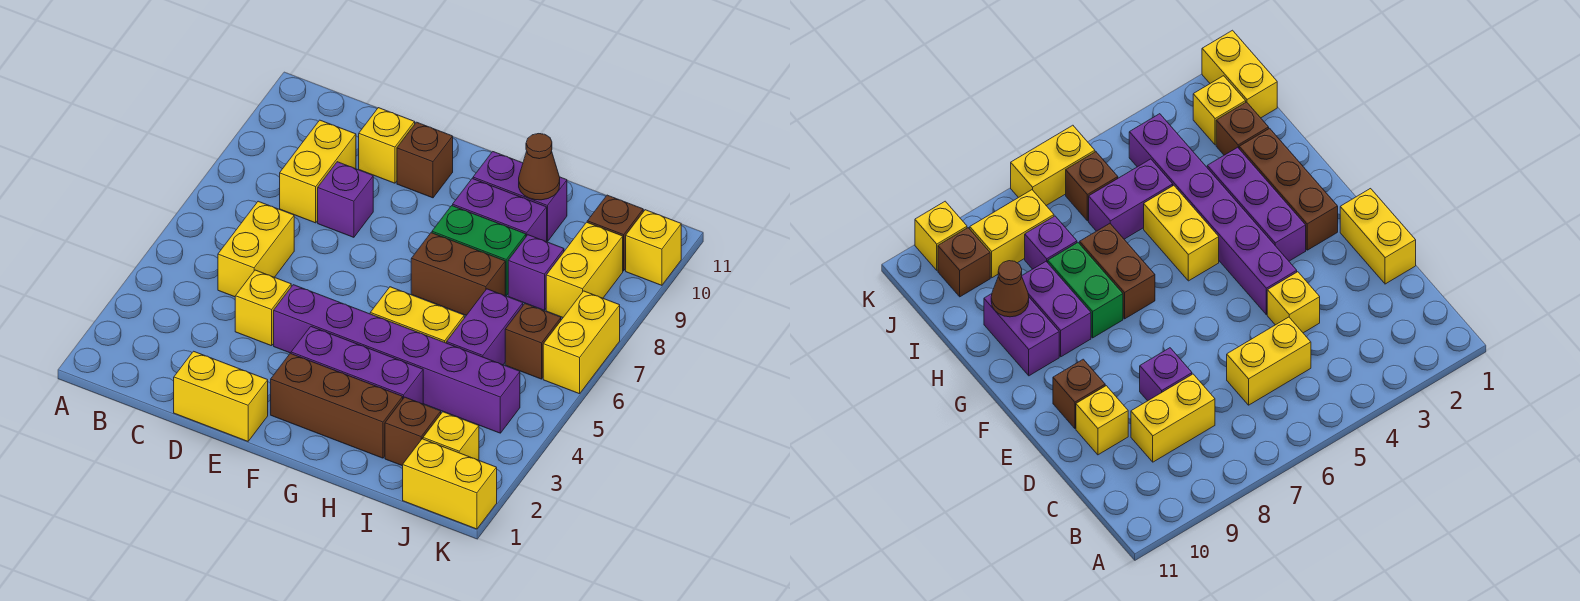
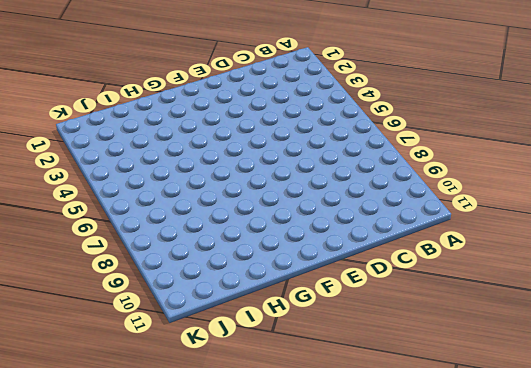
none -> yellow brick C5:C6 level 1
none -> yellow brick C8:C9 level 1
none -> yellow brick D1:E1 level 1

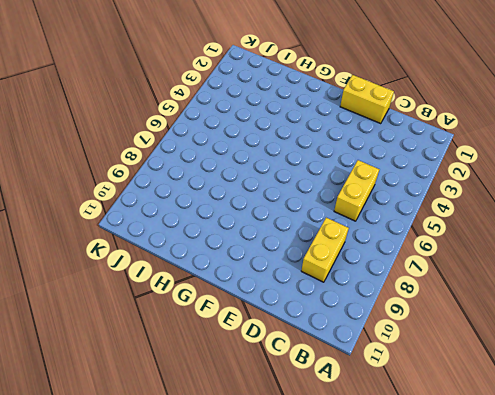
none -> yellow brick D4 level 1
none -> purple brick D8 level 1
none -> yellow brick D10 level 1

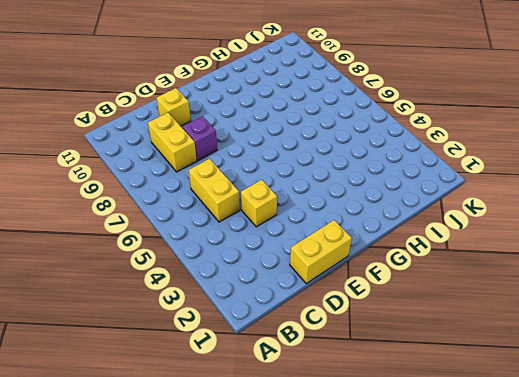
none -> purple brick E4:J4 level 1
none -> brown brick E10 level 1
none -> brown brick F2:H2 level 1

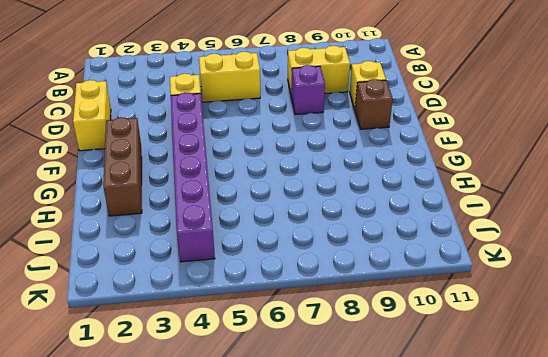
none -> purple brick F3:H3 level 1
none -> yellow brick G5:H5 level 1
none -> brown brick G7:H7 level 1

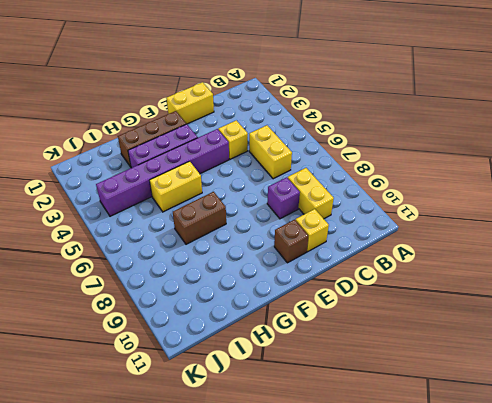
none -> green brick G8:H8 level 1
none -> purple brick G9:H9 level 1
none -> purple brick G10:H10 level 1

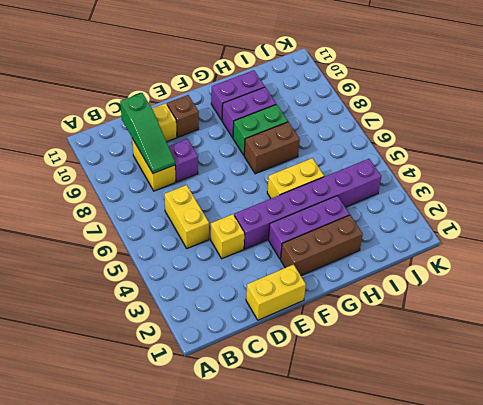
green slope C8:C10 level 2 top 10 -> none
none -> brown brick I2 level 1
none -> purple brick I5:I6 level 1
none -> purple brick I8 level 1

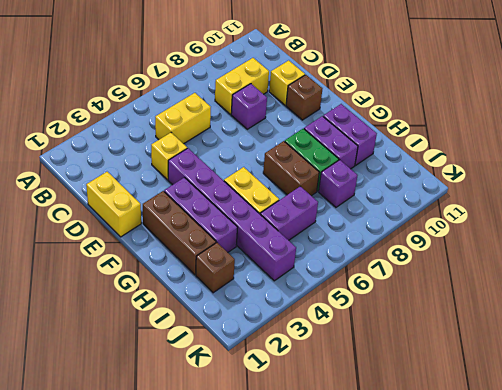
none -> yellow brick J1:K1 level 1
none -> yellow brick J2 level 1
none -> brown brick J6 level 1

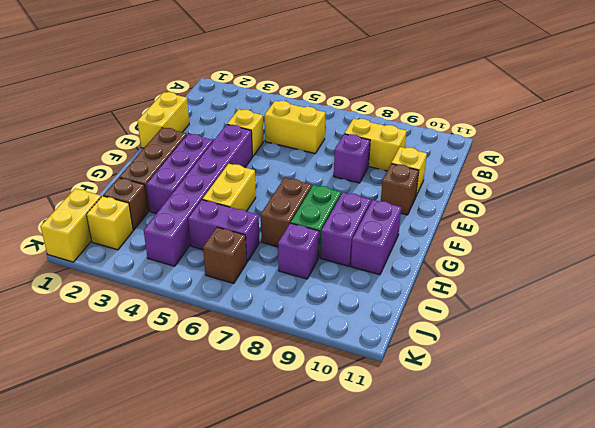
none -> yellow brick J8:J9 level 1
none -> brown brick J10 level 1
none -> yellow brick K6:K7 level 1

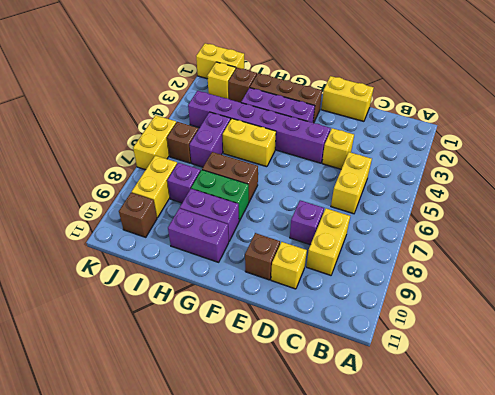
none -> yellow brick K10 level 1
none -> brown cone H10 level 2

